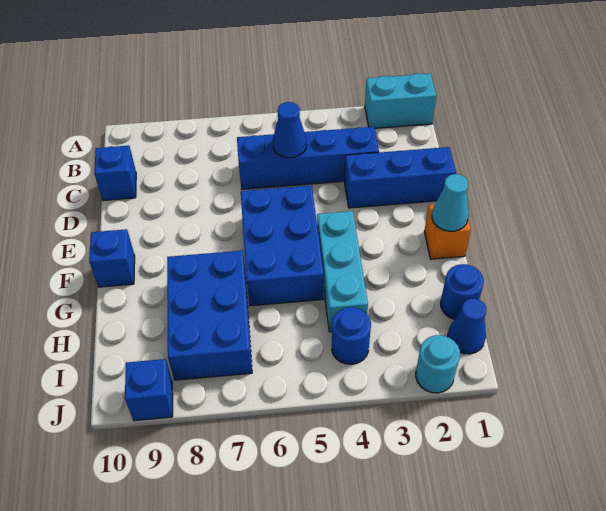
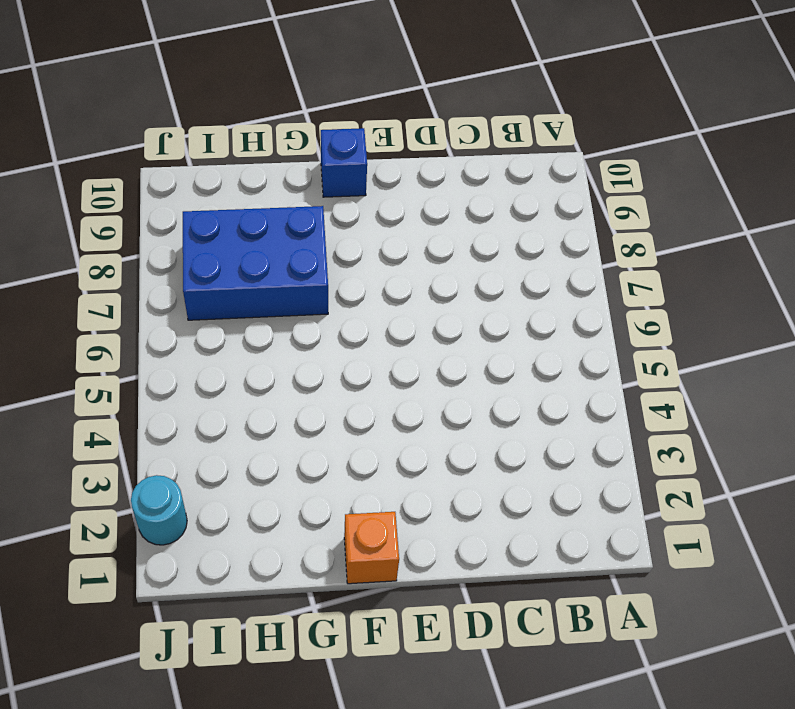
none -> cyan brick A1:A2 level 1
none -> blue brick C3:C6 level 1
none -> blue brick C10 level 1

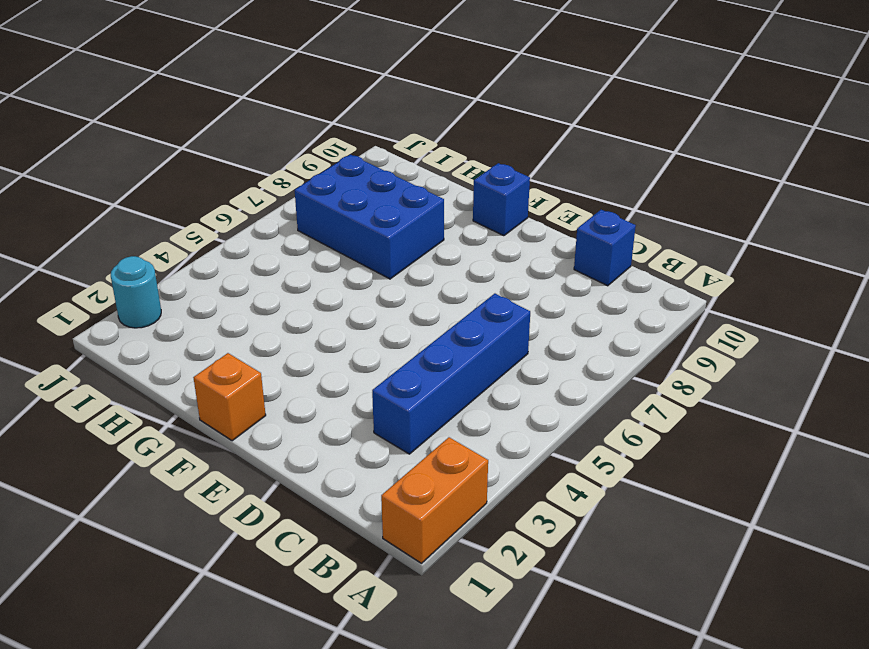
orange brick A1:A2 level 1 -> cyan brick A1:A2 level 1
none -> blue brick D1:D3 level 1
none -> blue brick E5:G6 level 1
none -> cyan brick F4:H4 level 1

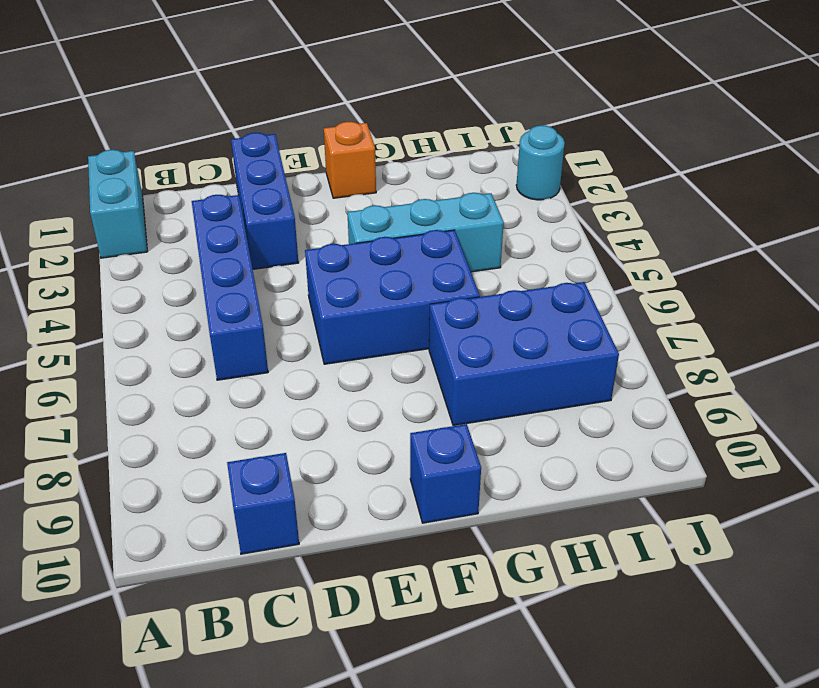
none -> blue round brick H1 level 1
none -> blue cone I1 level 1
none -> blue round brick I4 level 1

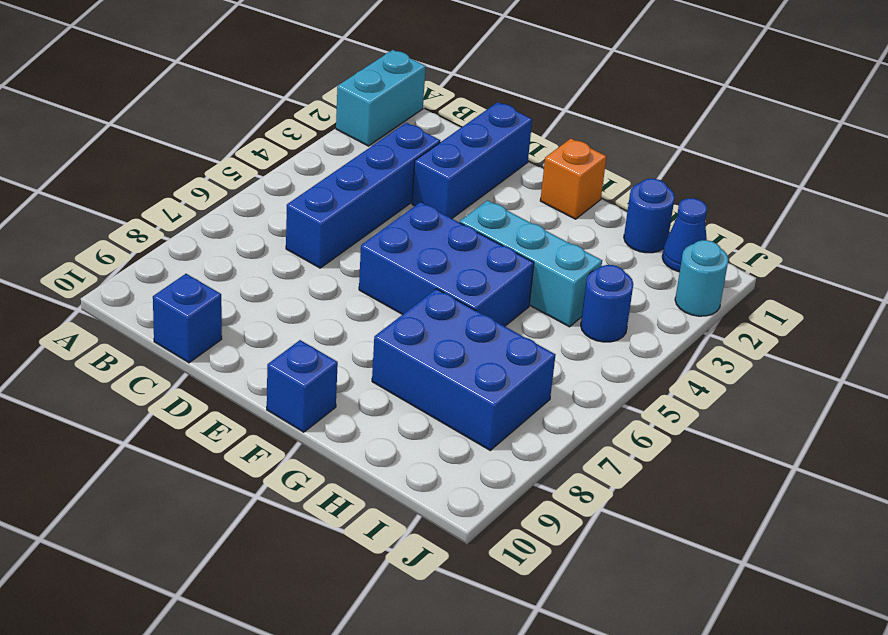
none -> blue brick J9 level 1
none -> blue cone C5 level 2
none -> cyan cone F1 level 2

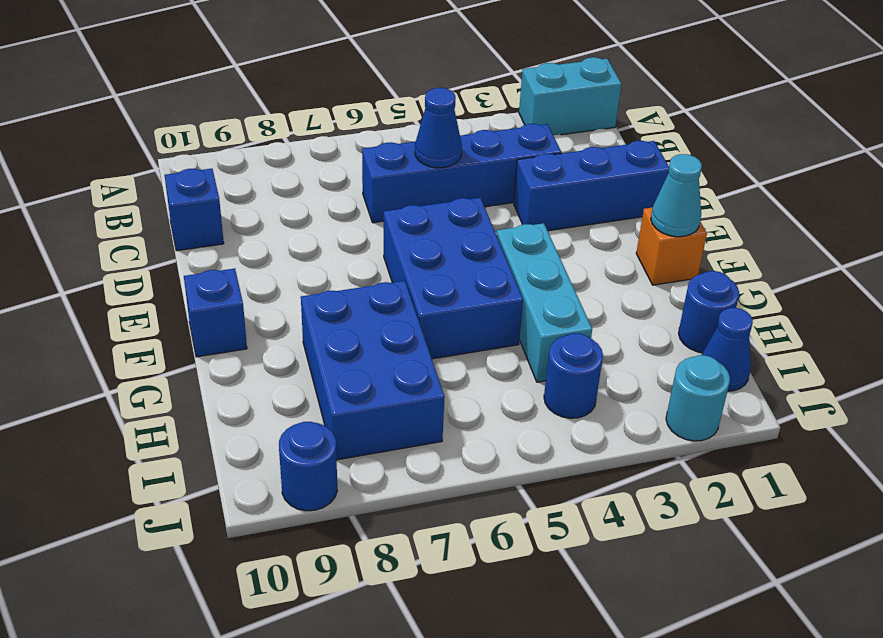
blue round brick J9 level 1 -> blue brick J9 level 1

